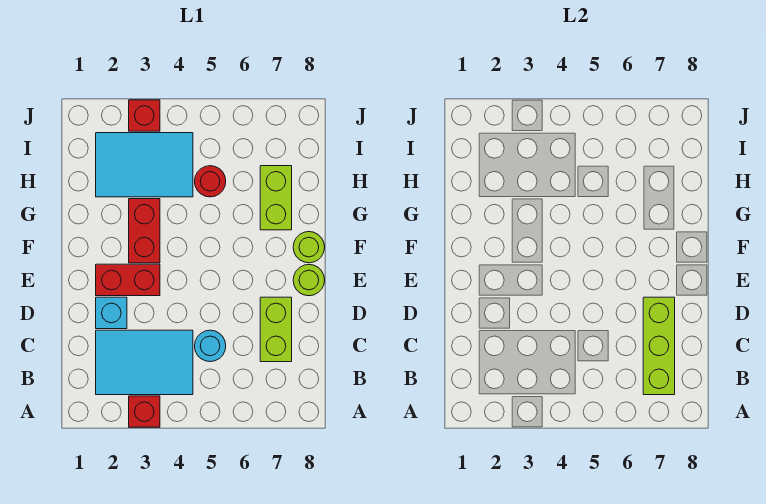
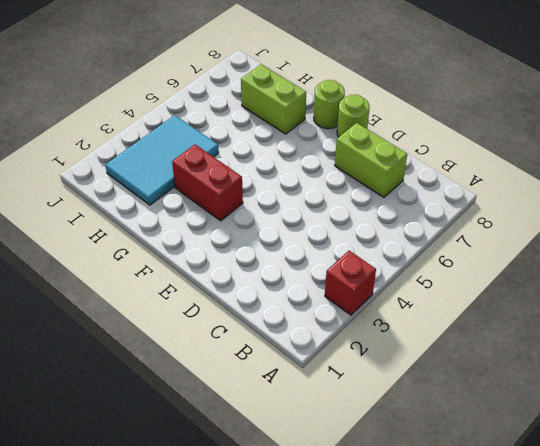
none -> cyan tile B2:C4 level 1
none -> cyan round brick C5 level 1
none -> cyan brick D2 level 1

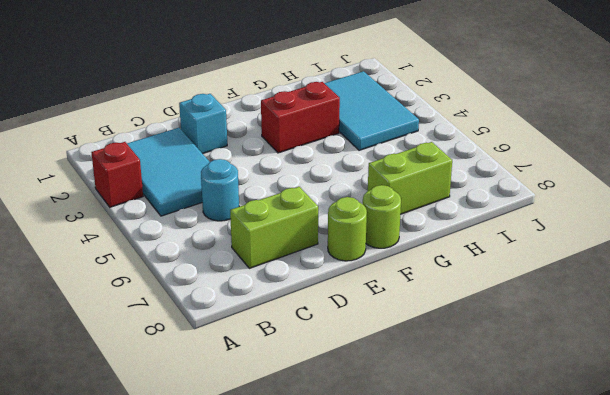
none -> red brick E2:E3 level 1
none -> red round brick H5 level 1
none -> red brick J3 level 1

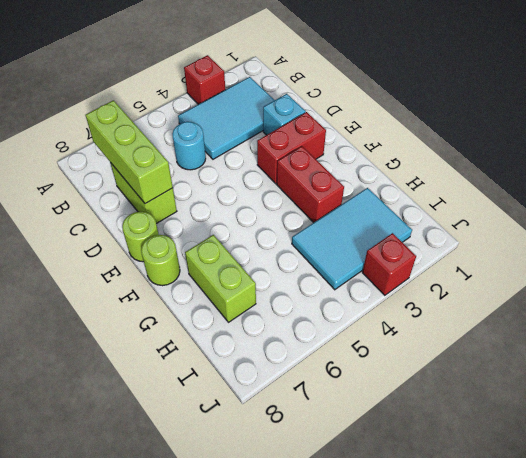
none -> red round brick H5 level 1

